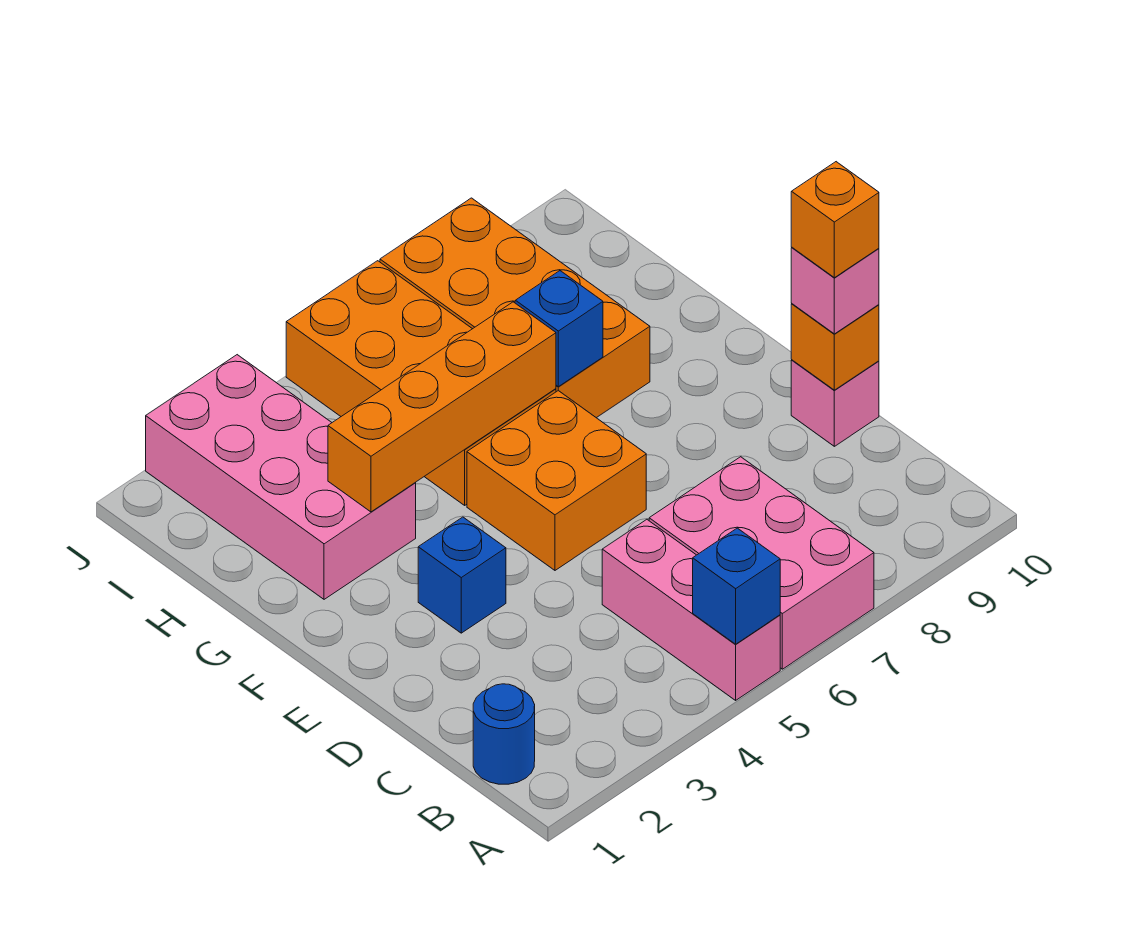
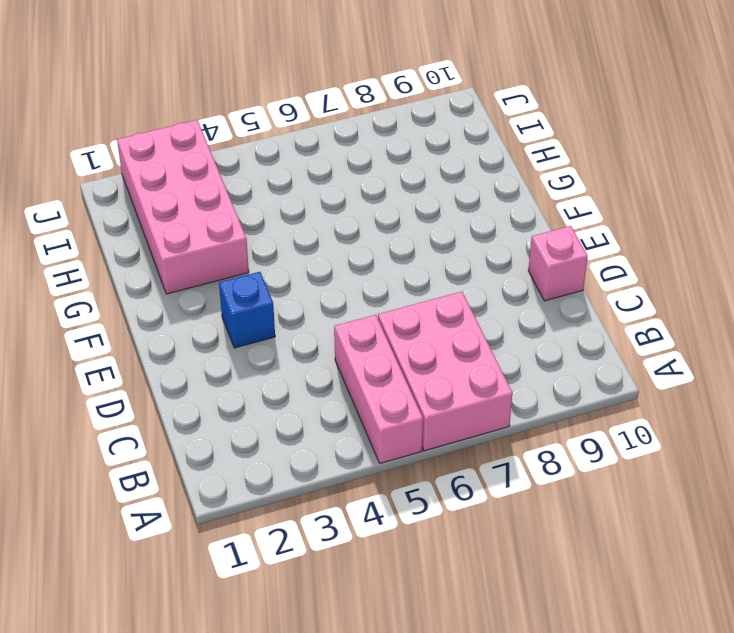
none -> blue round brick B1 level 1
none -> orange brick E5:F6 level 1
none -> orange brick G5:J6 level 1

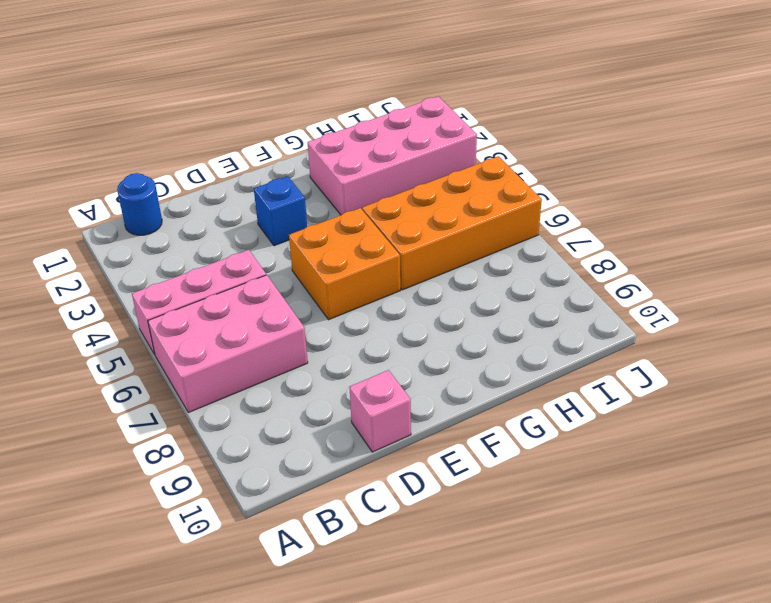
none -> orange brick G7:J8 level 1
none -> blue brick A5 level 2
none -> orange brick D10 level 2

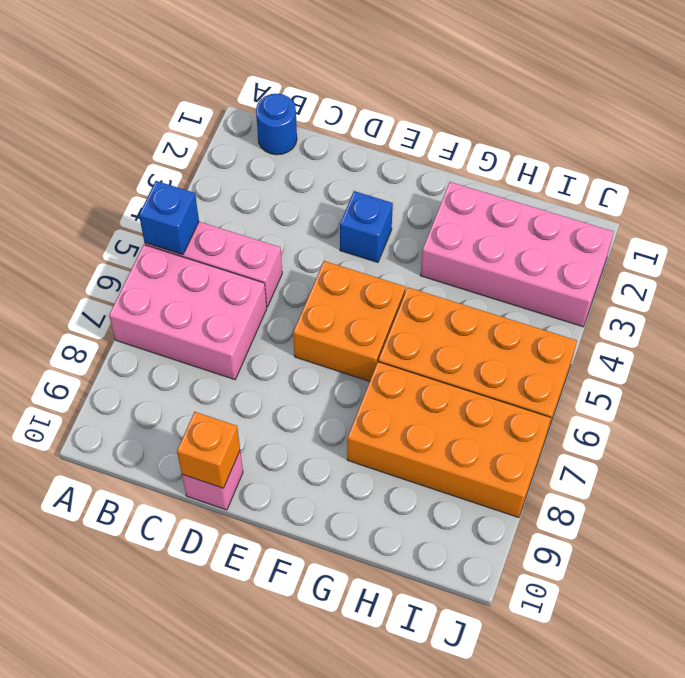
none -> orange brick G3:G6 level 2
none -> blue brick G7 level 2
none -> pink brick D10 level 3

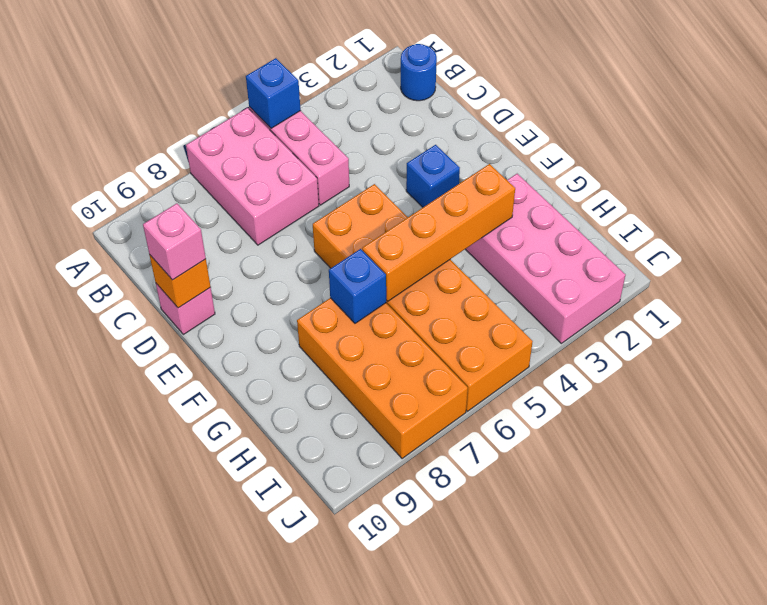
none -> orange brick D10 level 4

